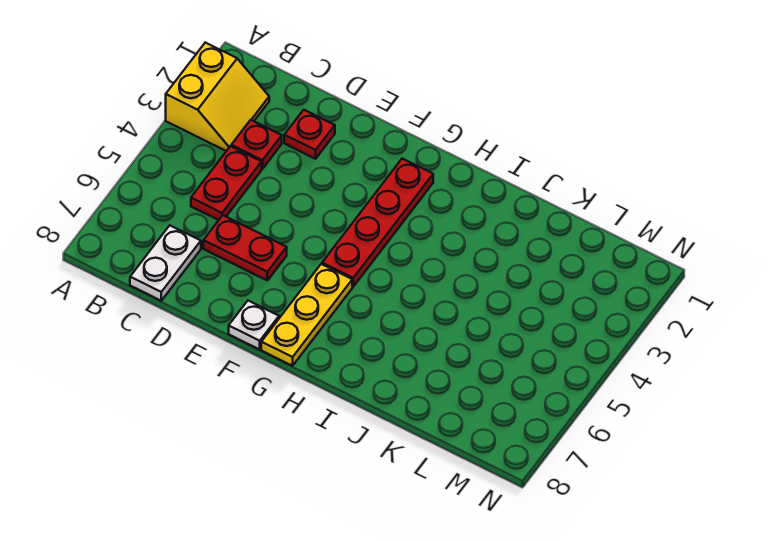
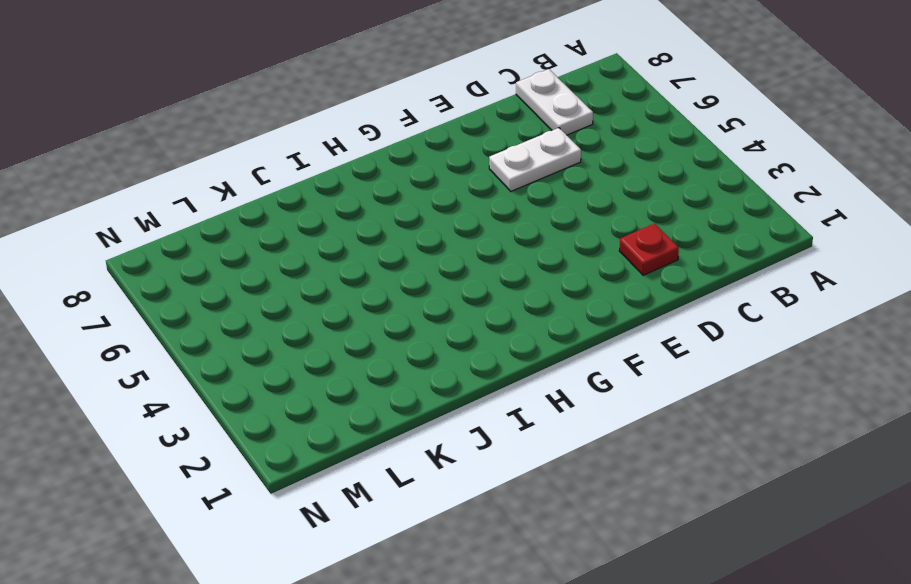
white plate D6:E6 level 1 -> red plate D6:E6 level 1
none -> yellow slope A2:B3 level 1 top A
none -> red plate C3 level 1

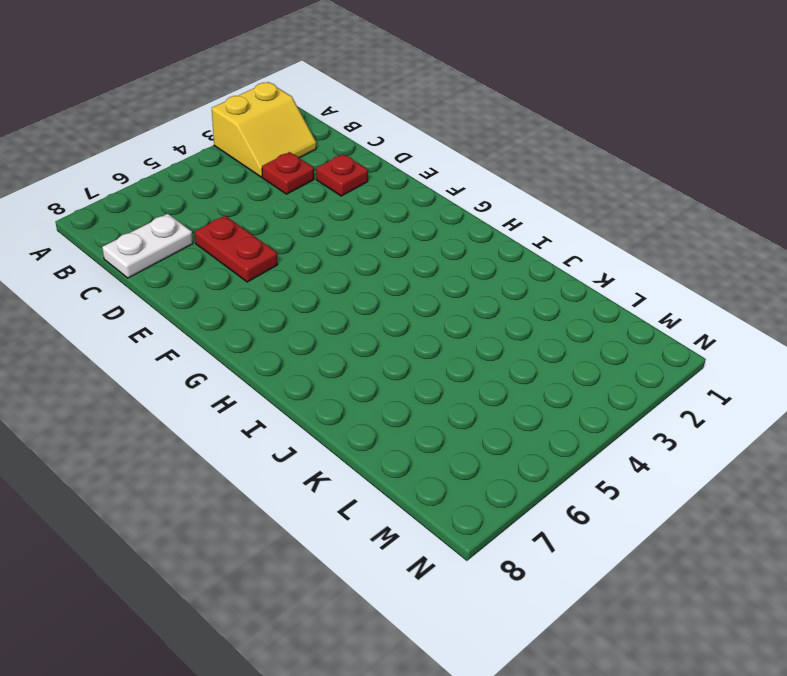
none -> red plate C4:C5 level 1
none -> white plate F8 level 1

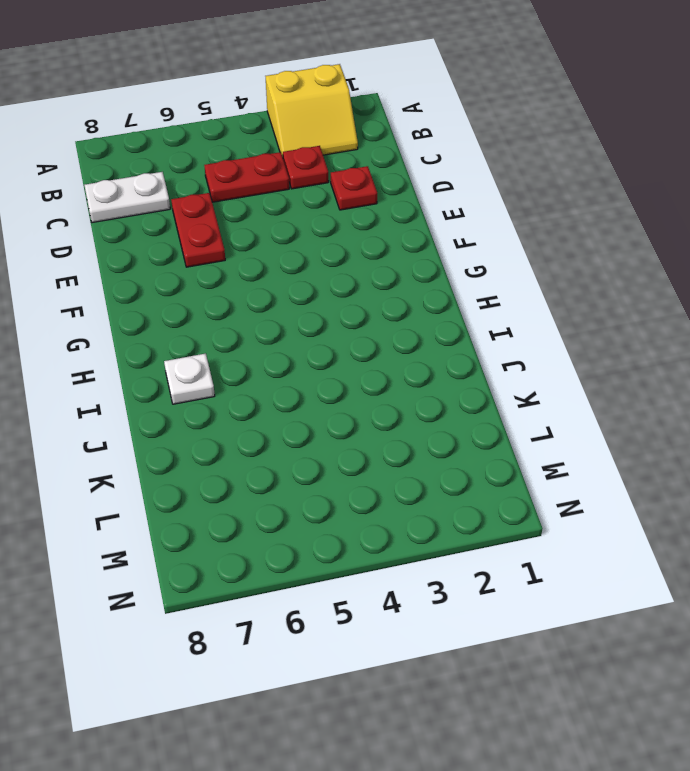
white plate I7 level 1 -> white plate F8 level 1
none -> red plate G2:G5 level 1
none -> yellow plate G6:G8 level 1

